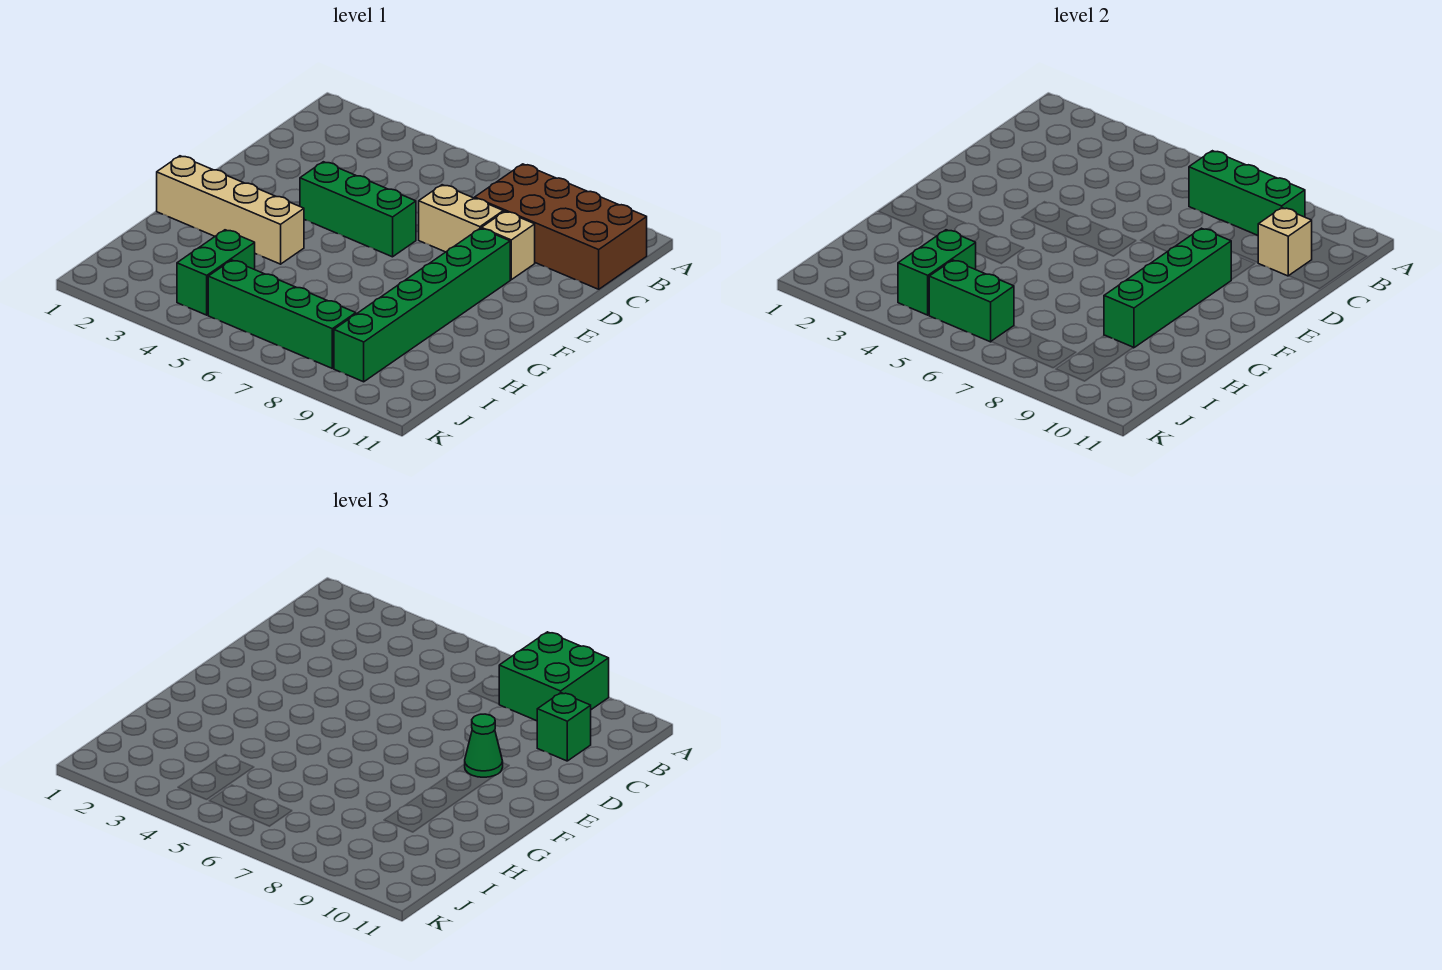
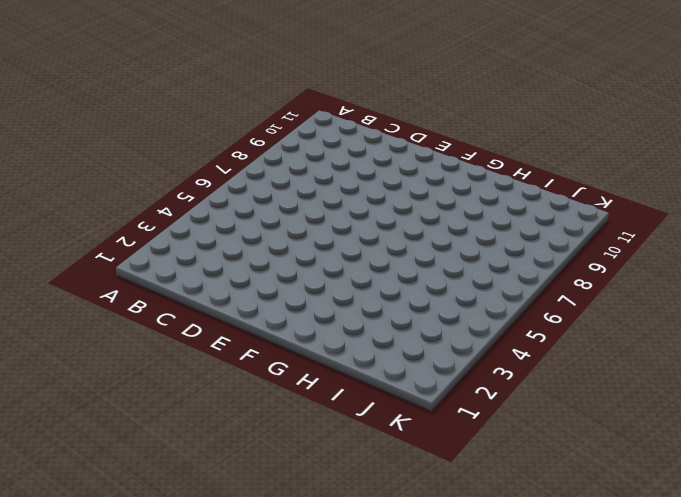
none -> brown brick B8:C11 level 1
none -> tan brick D7:D8 level 1
none -> tan brick D9 level 1

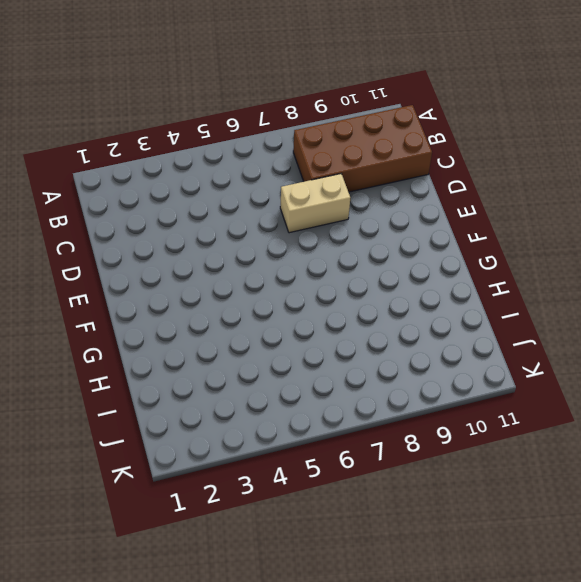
none -> tan brick D9 level 1
none -> green brick E4:E6 level 1
none -> green brick E9:J9 level 1

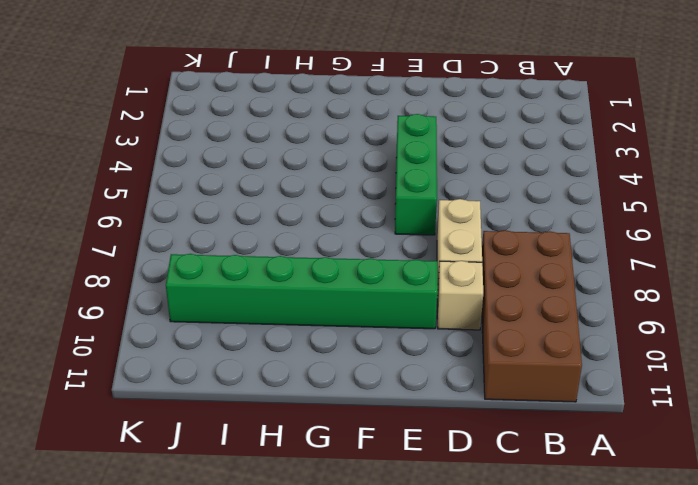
none -> tan brick G1:G4 level 1
none -> green brick I4:J4 level 1
none -> green brick J5:J8 level 1

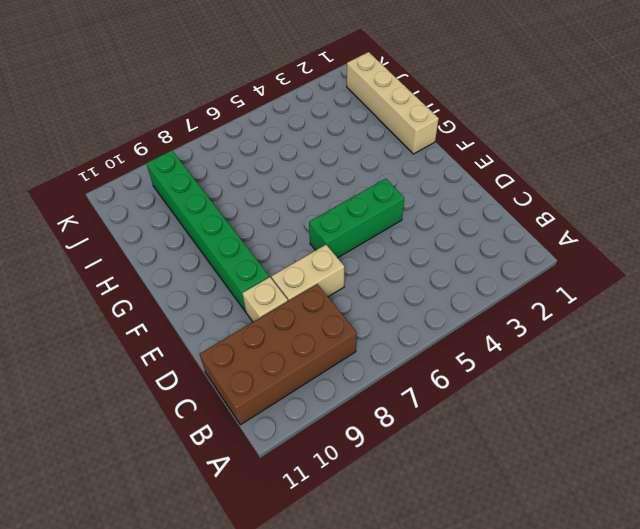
tan brick G1:J1 level 1 -> tan brick G1:G4 level 1
none -> green brick I4:J4 level 1
none -> green brick J5:J8 level 1
none -> green brick B7:B9 level 2

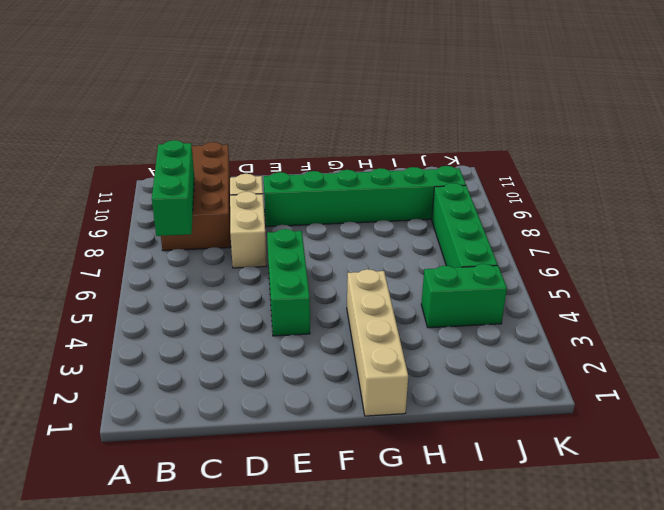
none -> tan brick C10 level 2
none -> green brick E9:H9 level 2
none -> green brick I4:J4 level 2

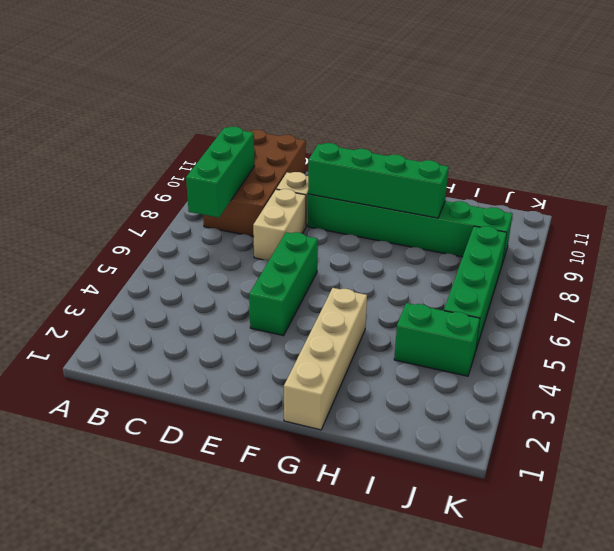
none -> tan brick C10 level 2
none -> green brick I4:J4 level 2
none -> green brick J5:J6 level 2

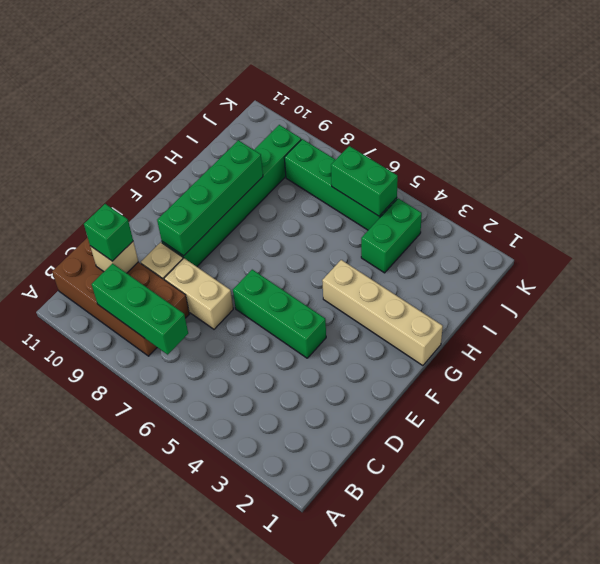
none -> green brick I4:J4 level 2
none -> green brick A8:B9 level 3
none -> green cone E9 level 3

